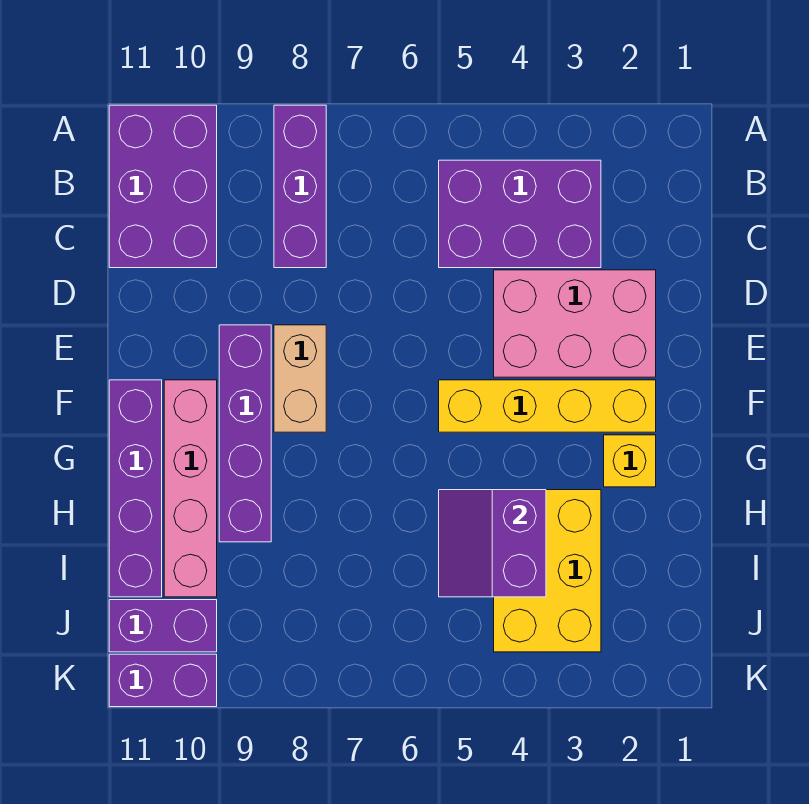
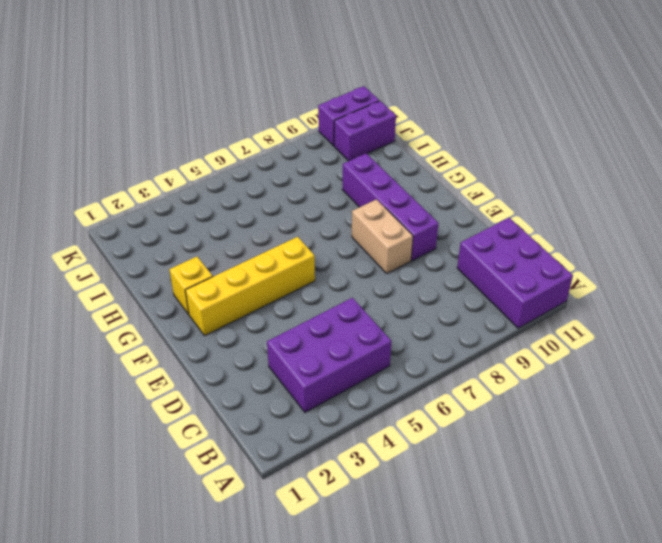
none -> purple brick A8:C8 level 1
none -> pink brick D2:E4 level 1
none -> pink brick F10:I10 level 1

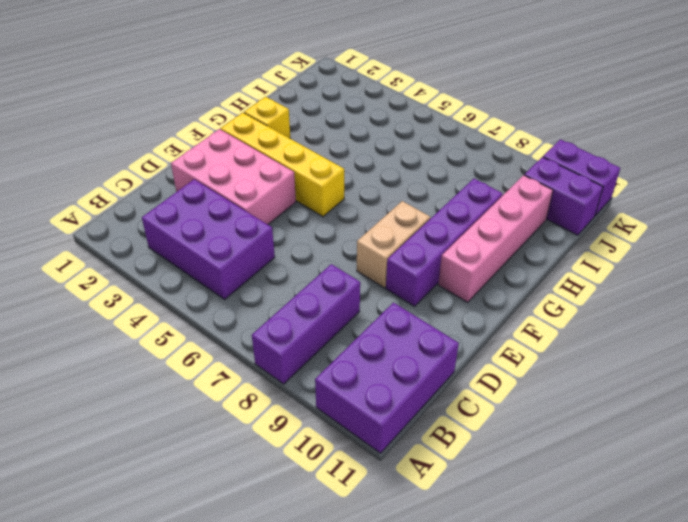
none -> purple brick F11:I11 level 1
none -> yellow brick H3:J4 level 1
none -> purple slope H4:I5 level 2 top 4

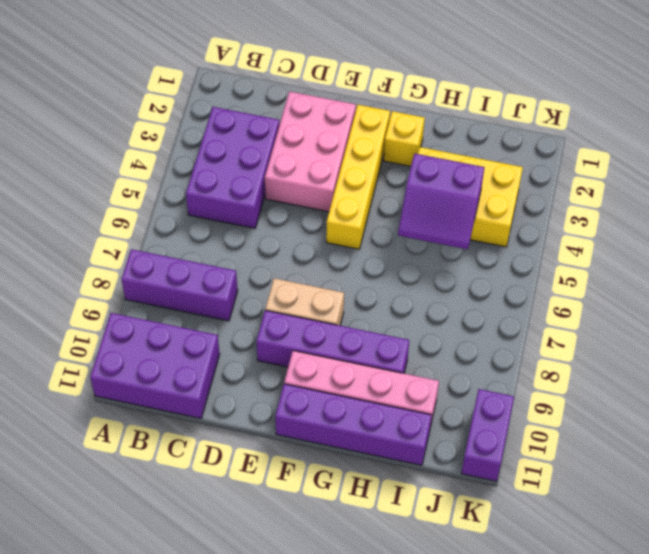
none -> purple brick J10:J11 level 1

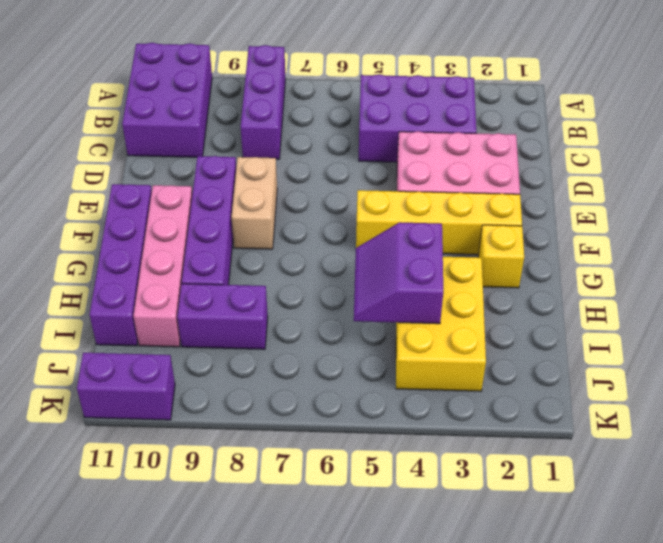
purple brick I8:I9 level 1 -> purple brick J10:J11 level 1

